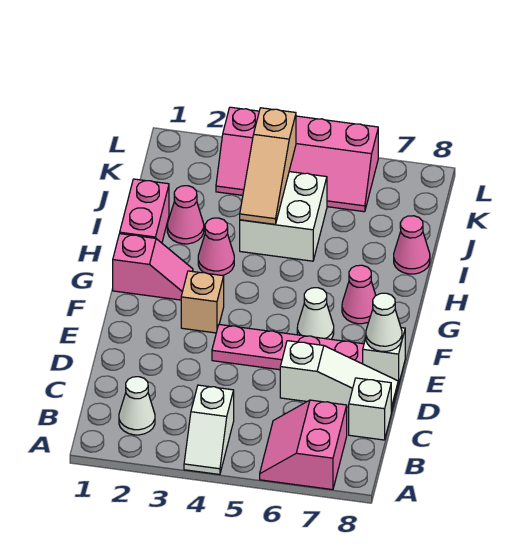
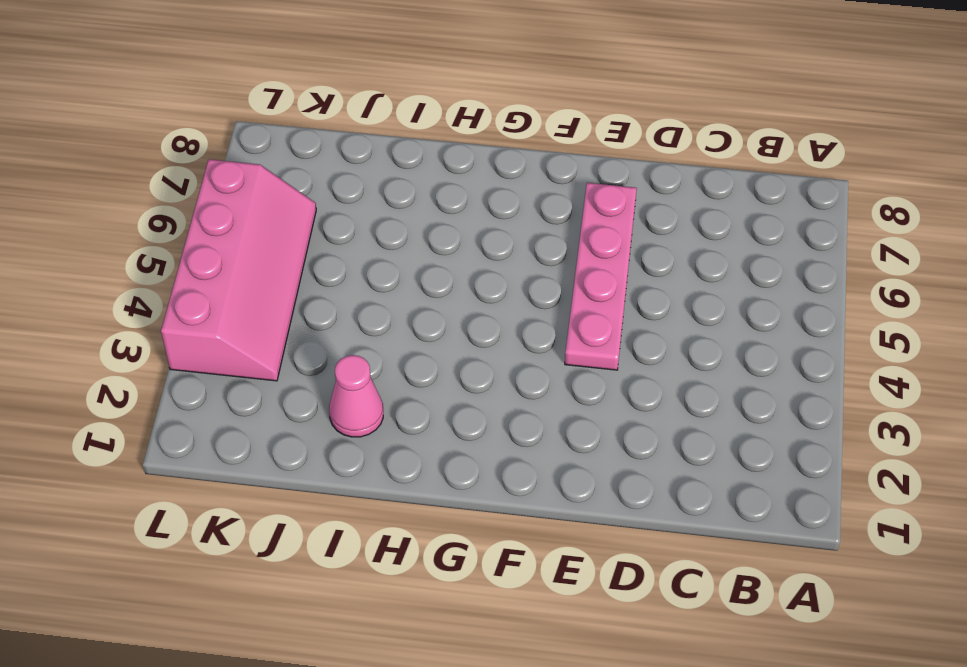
none -> white slope A4:B4 level 1 top B
none -> pink slope A6:B7 level 1 top 7
none -> white cone B2 level 1

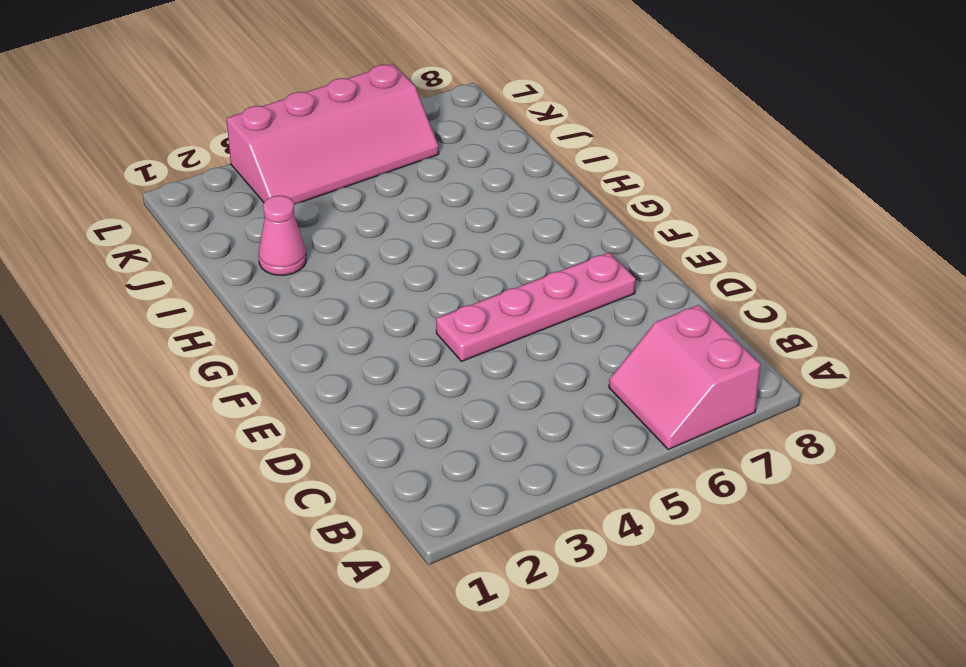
none -> white slope A4:B4 level 1 top B
none -> white cone B2 level 1
none -> white brick C8 level 1

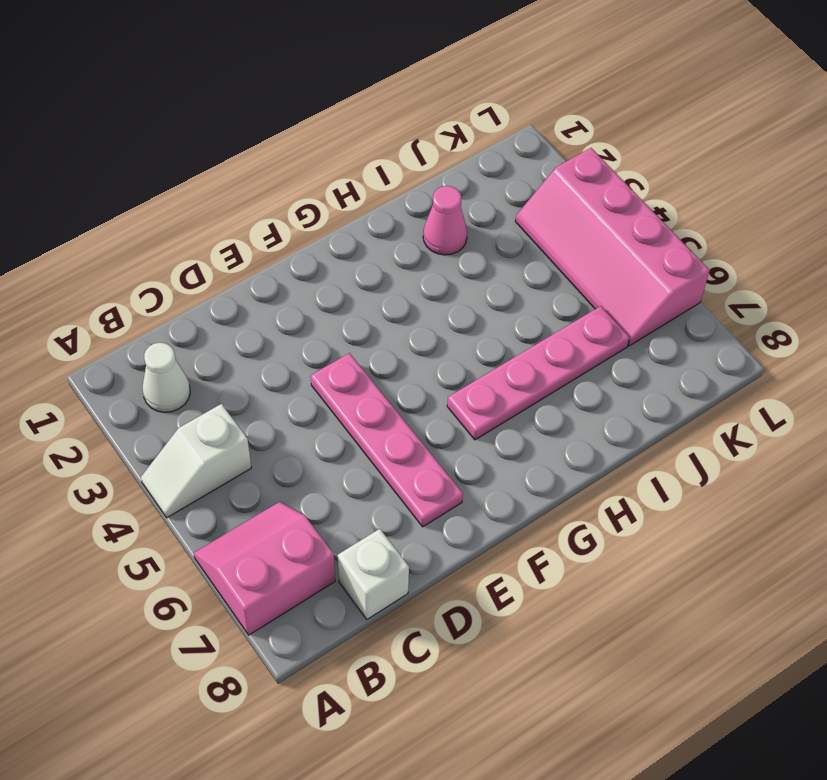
pink plate G6:J6 level 1 -> none
none -> white slope D6:D8 level 1 top 6
none -> white brick E8 level 1
none -> tan brick F3 level 1

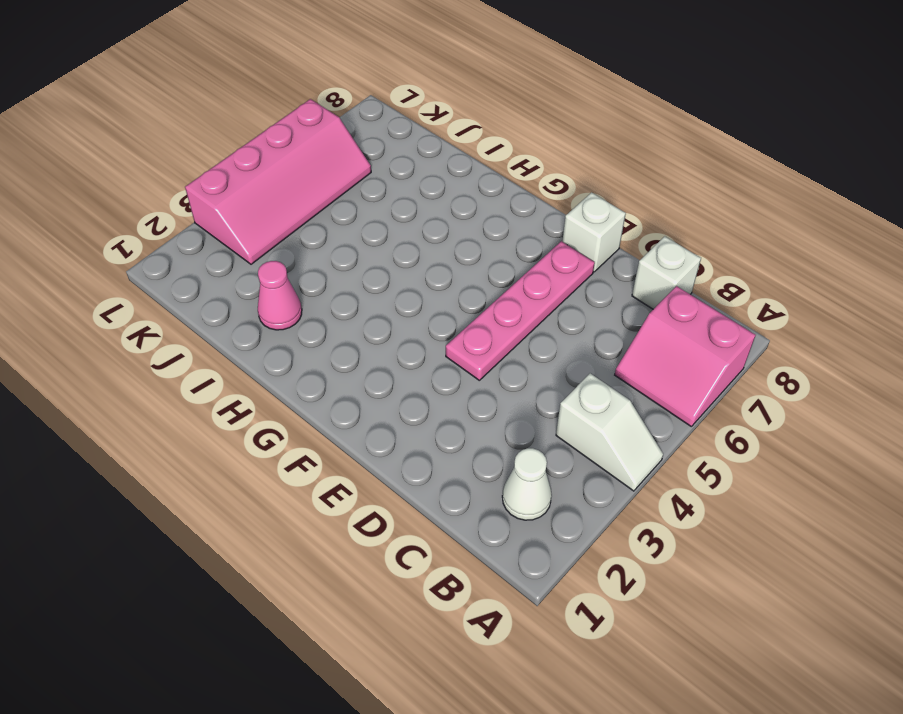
none -> white slope D6:D8 level 1 top 6
none -> tan brick F3 level 1
none -> white cone F6 level 1

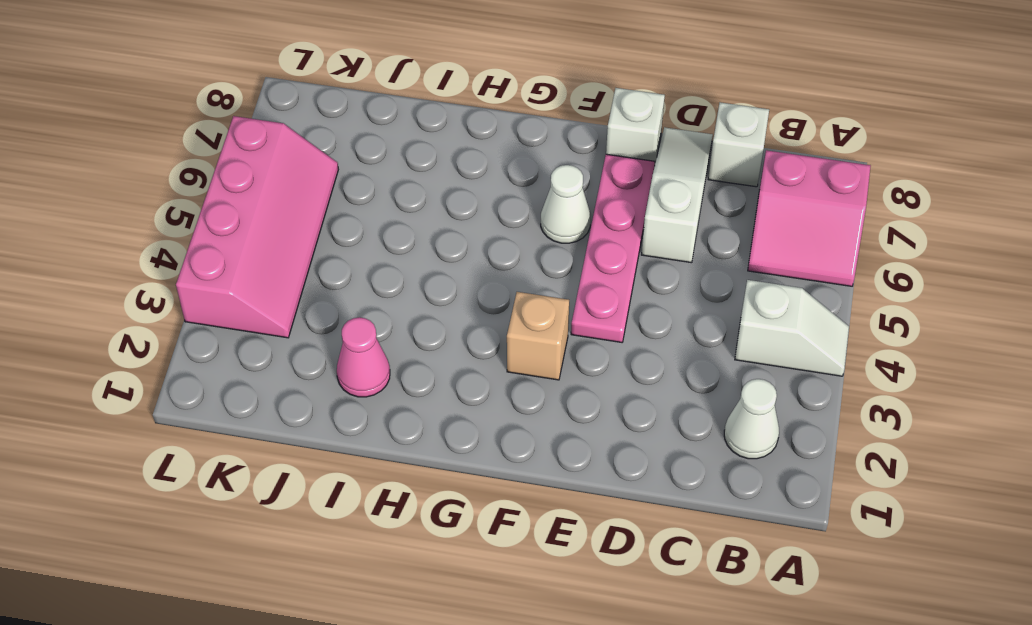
none -> pink slope G1:G2 level 1 top 1
none -> pink cone G7 level 1
none -> pink brick H1:I1 level 1

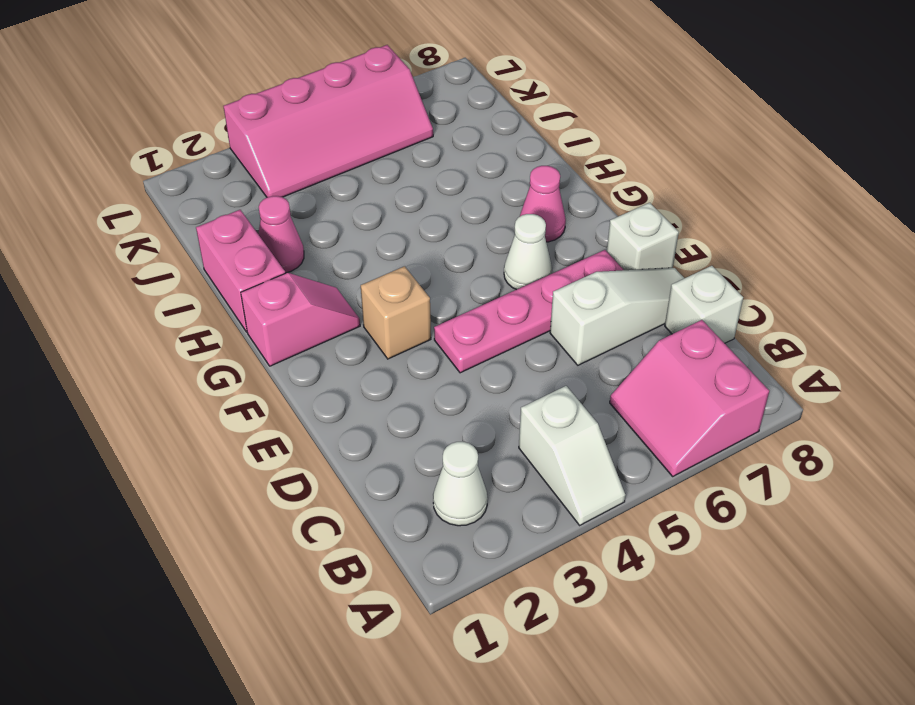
none -> pink cone H3 level 1
none -> white brick I4:J5 level 1
none -> pink cone I8 level 1

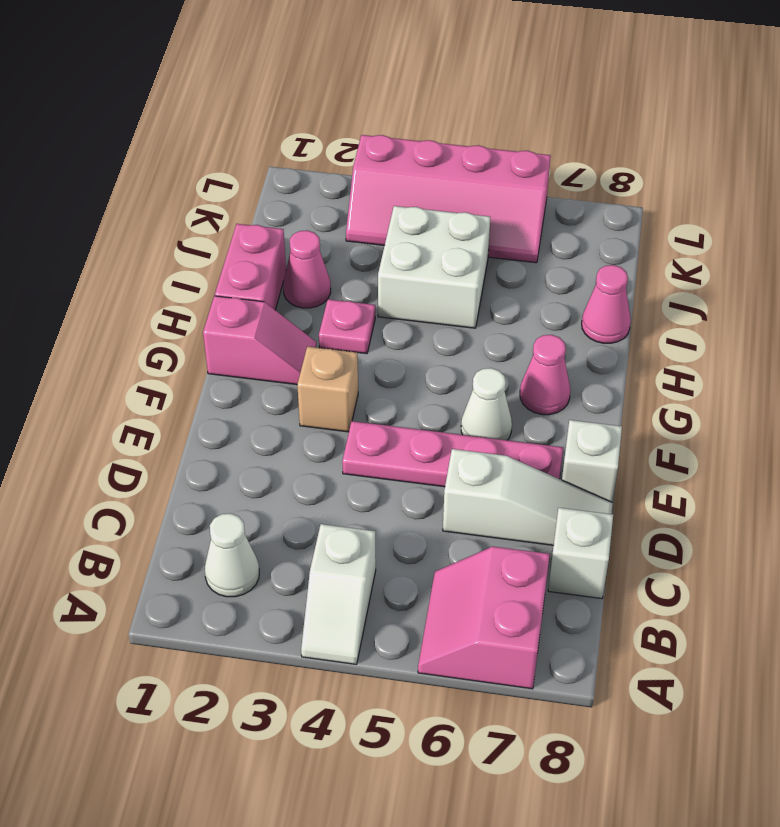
pink plate H3 level 1 -> pink cone H3 level 1
none -> white cone E8 level 2
none -> tan slope I4:K4 level 2 top K

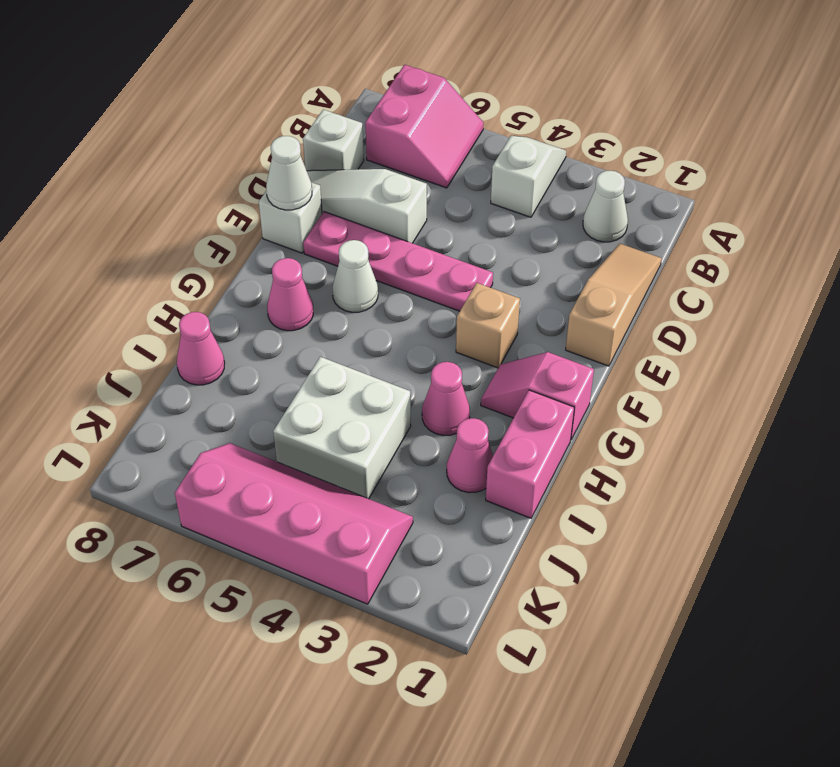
tan slope C1:E1 level 1 top E -> tan slope I4:K4 level 2 top K

